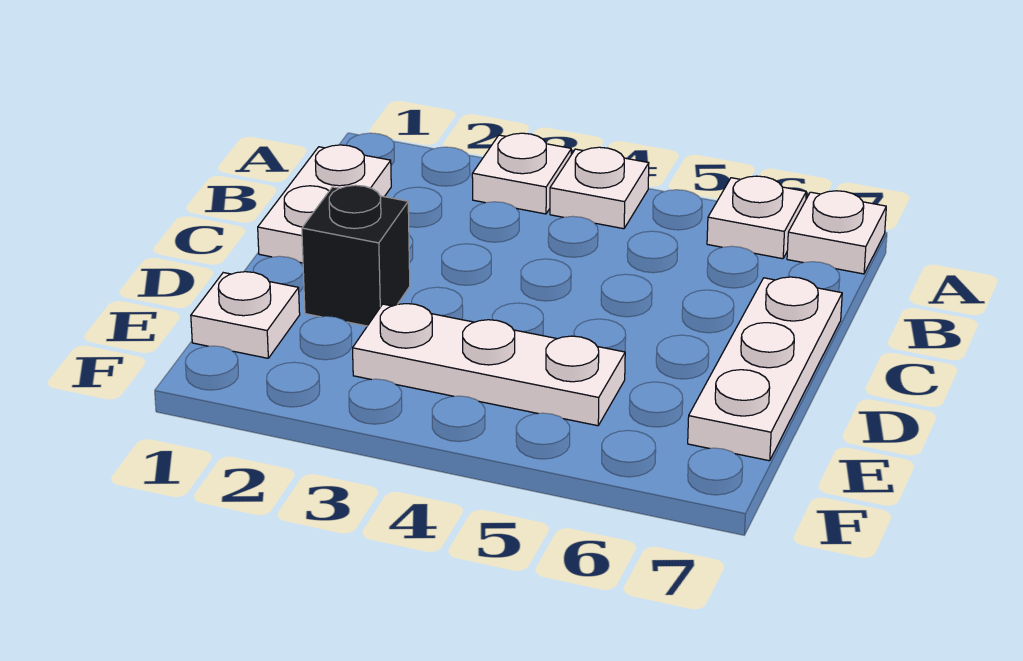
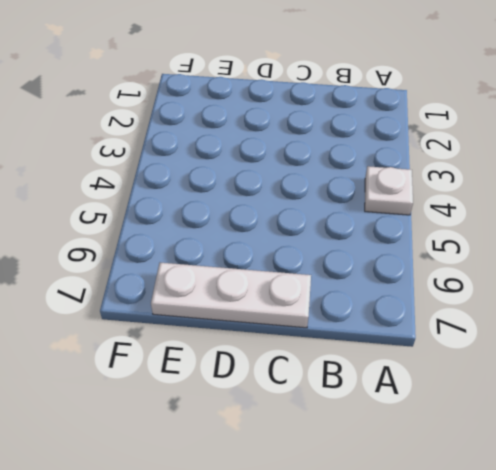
none -> white plate A3 level 1
none -> white plate A6 level 1

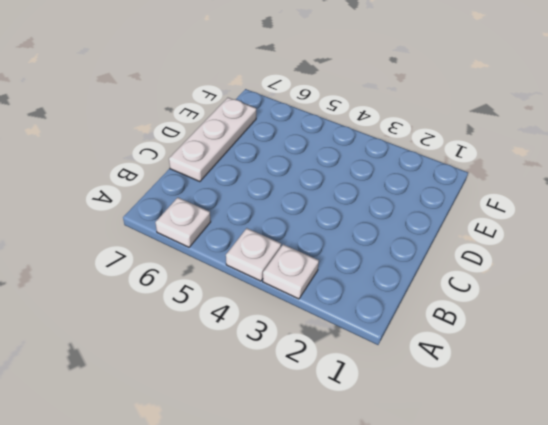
none -> white plate A7 level 1
none -> white plate B1:C1 level 1

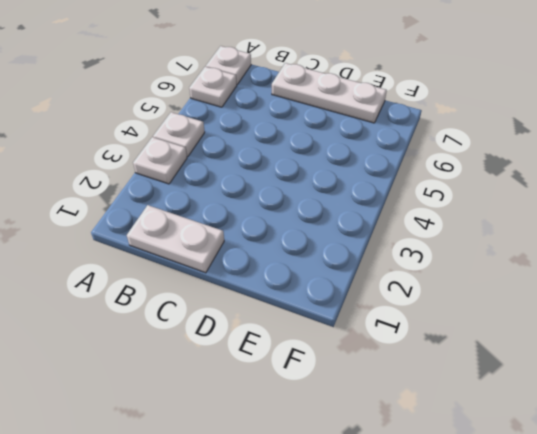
none -> black brick D2 level 1
none -> white plate E1 level 1

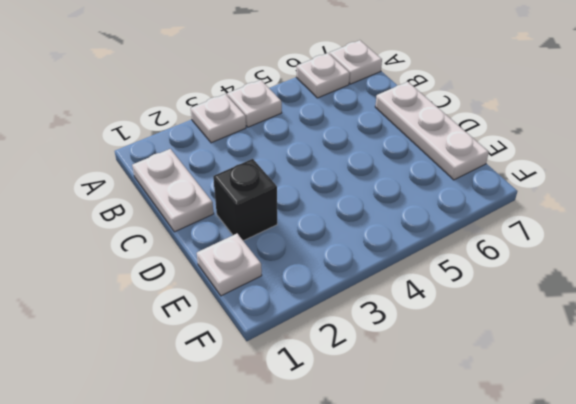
none -> white plate E3:E5 level 1

